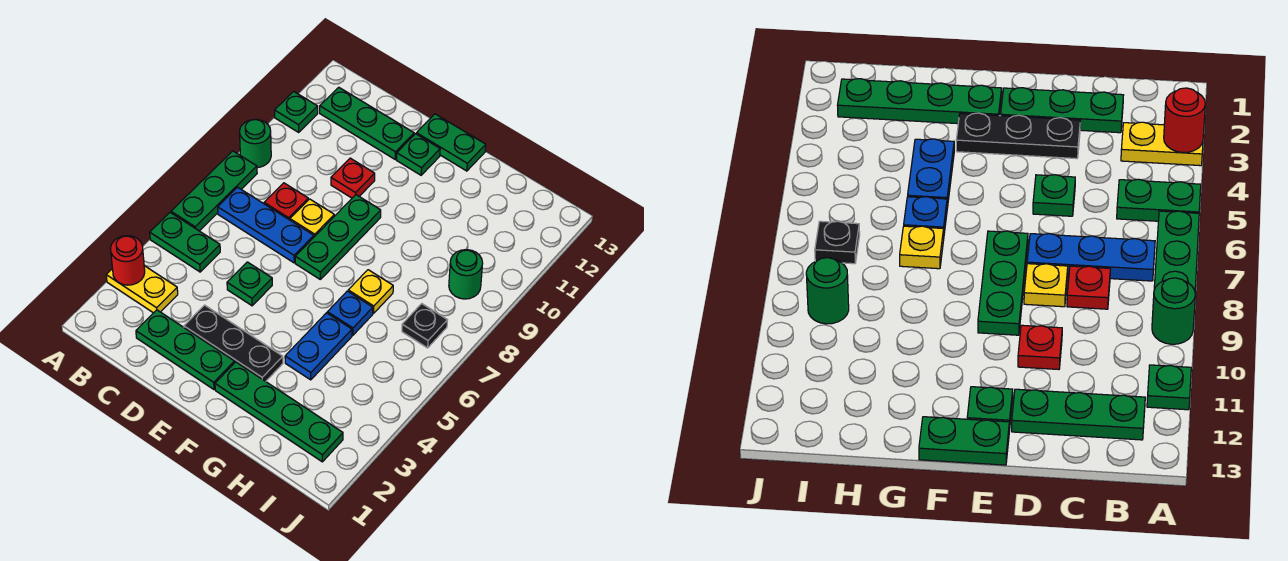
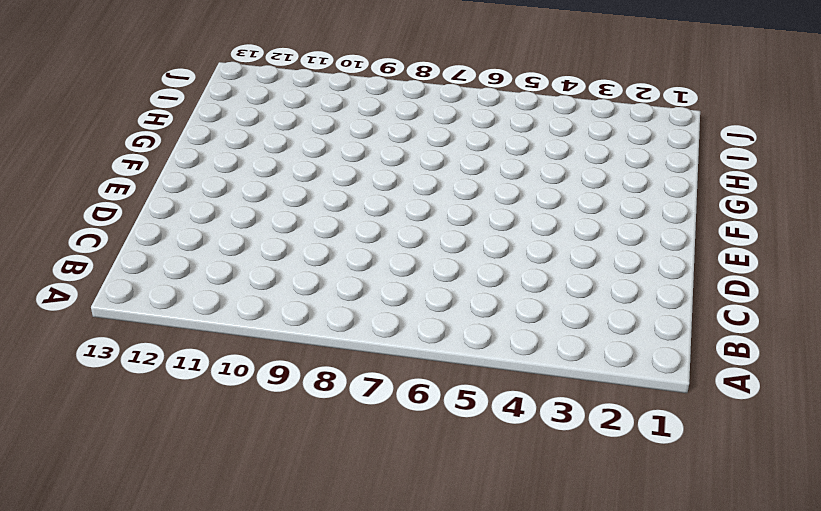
none -> yellow plate A3:B3 level 1
none -> green plate A5:B5 level 1
none -> green plate A6:A8 level 1

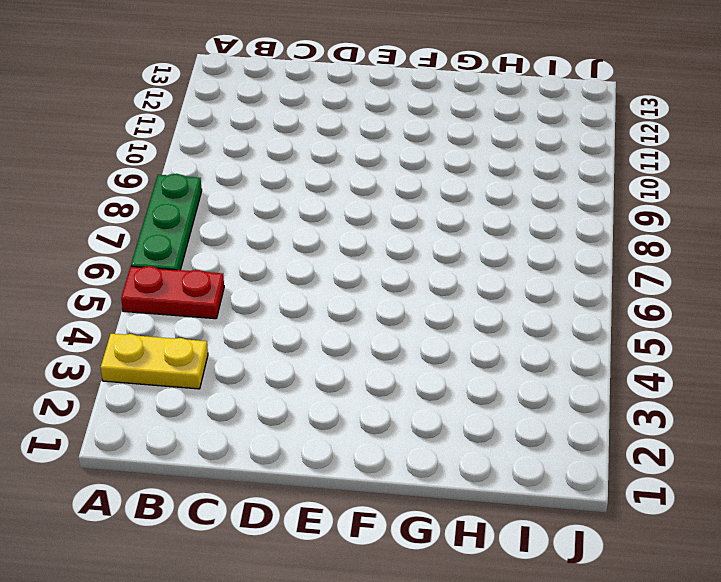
red plate A5:B5 level 1 -> green plate A5:B5 level 1
none -> green round brick A9 level 1
none -> green plate A11 level 1
none -> blue plate B7:D7 level 1

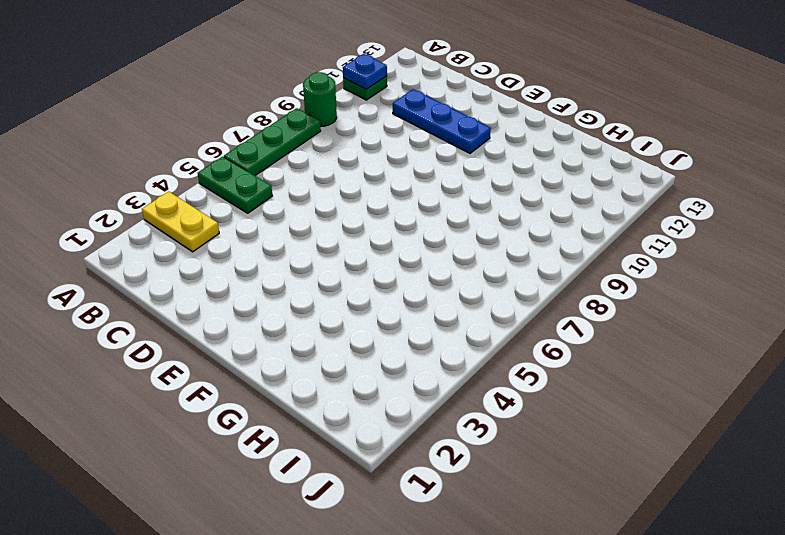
blue plate A11 level 2 -> blue plate G6 level 1
blue plate C11:E11 level 1 -> blue plate B7:D7 level 1
none -> green plate B12:D12 level 1
none -> green plate C2:E2 level 1
none -> red plate C8 level 1

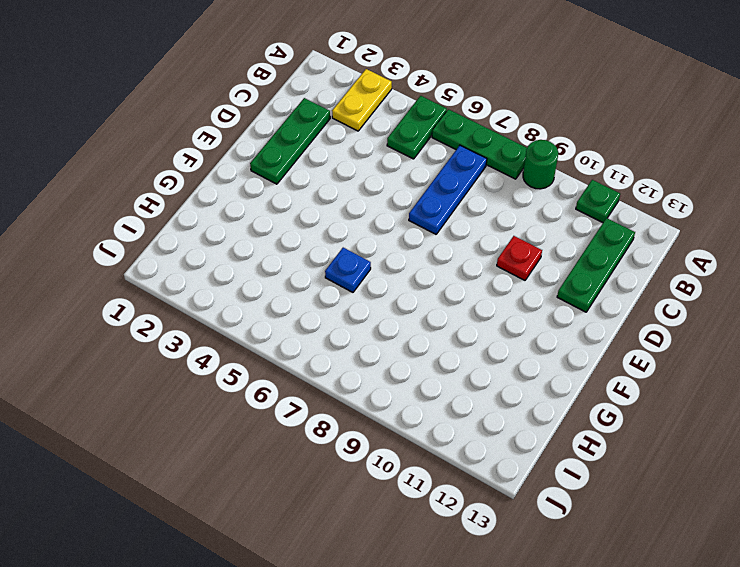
none -> red plate C8 level 1
none -> black plate D3:F3 level 1
none -> green plate D5 level 1

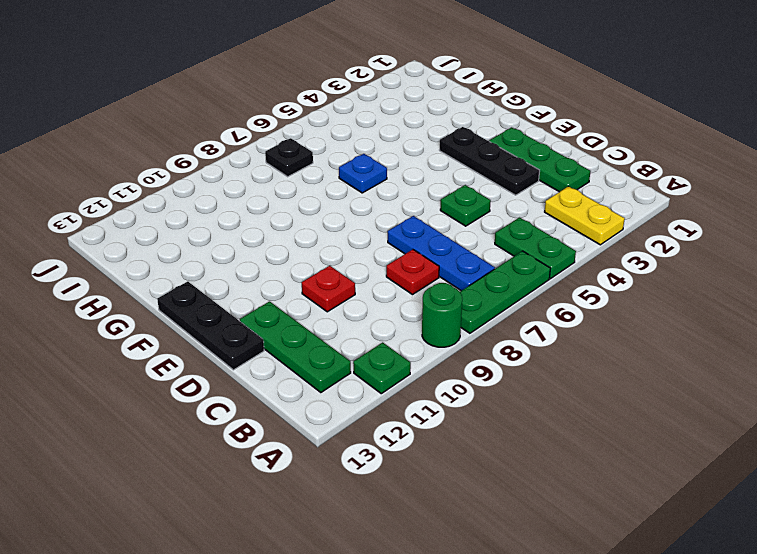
black plate D13:F13 level 1 -> green plate E13:F13 level 1
none -> yellow plate D8 level 1
none -> green plate E7:E9 level 1
none -> green plate E12 level 1

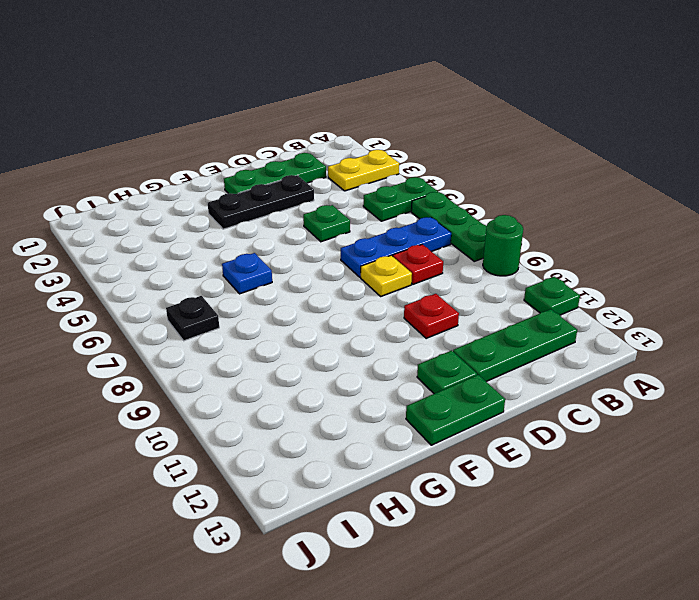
none -> green plate E7:E9 level 1
none -> green plate F2:I2 level 1
none -> blue plate G4:G5 level 1

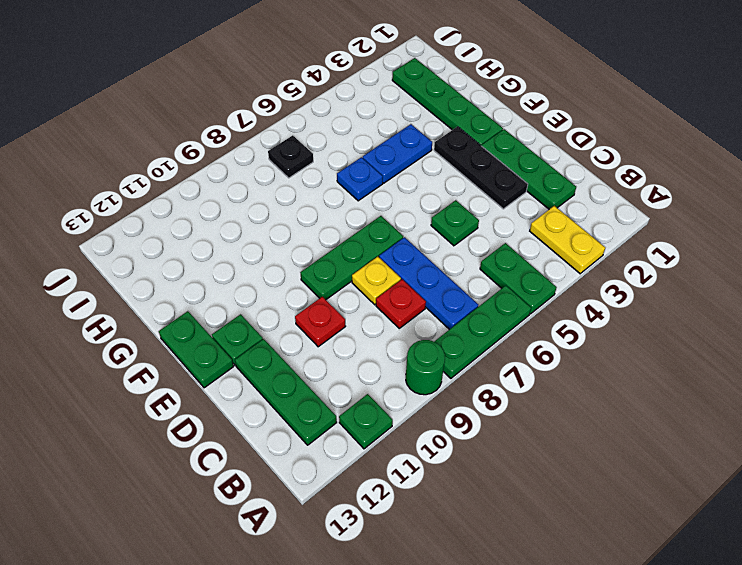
none -> yellow plate G7 level 1
none -> green round brick I9 level 1
none -> red round brick A3 level 2

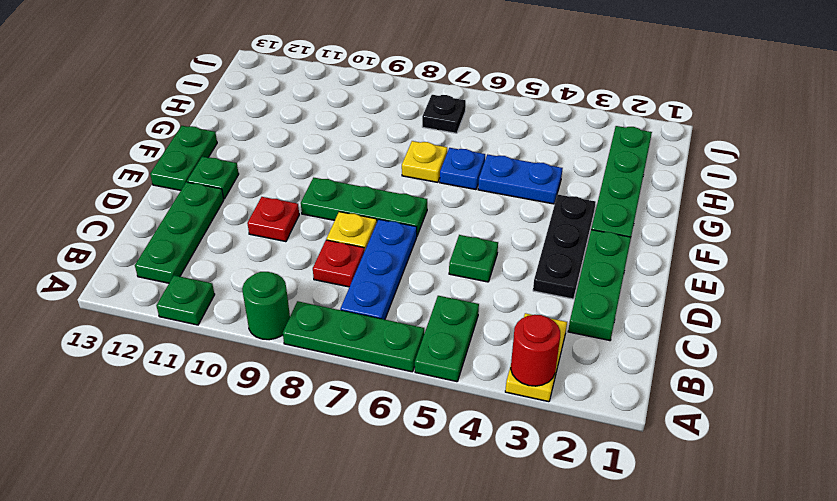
none -> green round brick I9 level 1

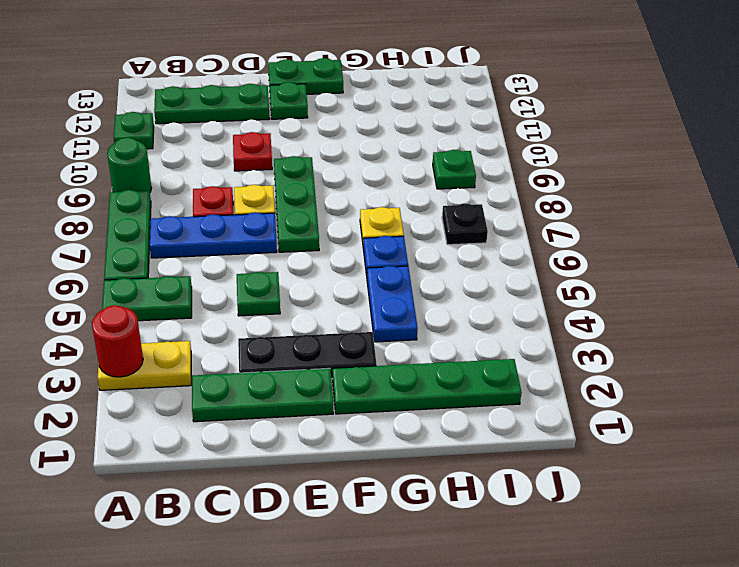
green plate I9 level 1 -> green round brick I9 level 1

